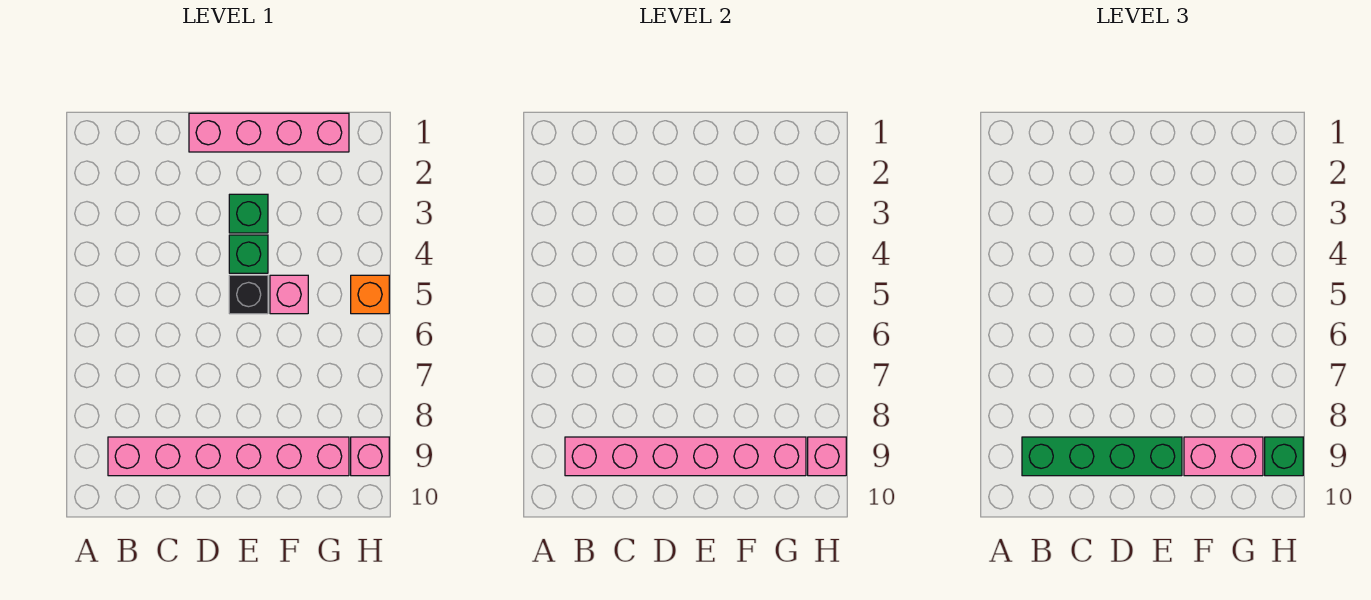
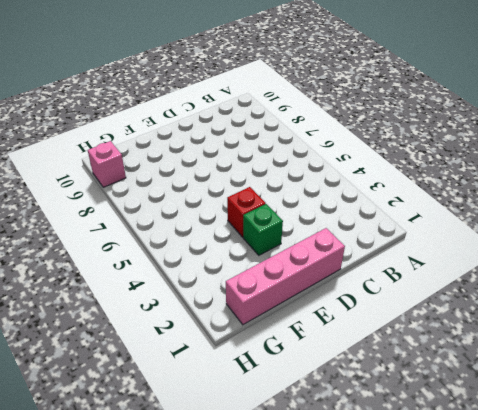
red brick E4 level 1 -> green brick E4 level 1
none -> pink brick B9:G9 level 1
none -> black brick E5 level 1
none -> pink brick F5 level 1

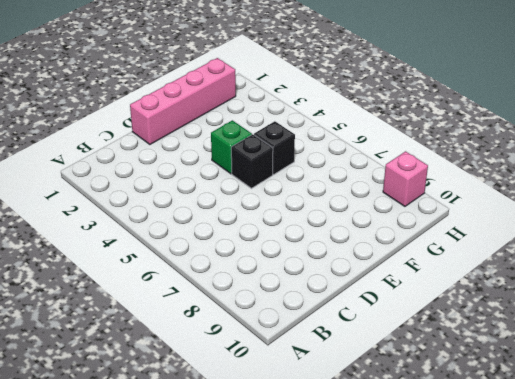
black brick F5 level 1 -> pink brick F5 level 1
none -> pink brick B9:G9 level 1
none -> green brick E3 level 1
none -> orange brick H5 level 1

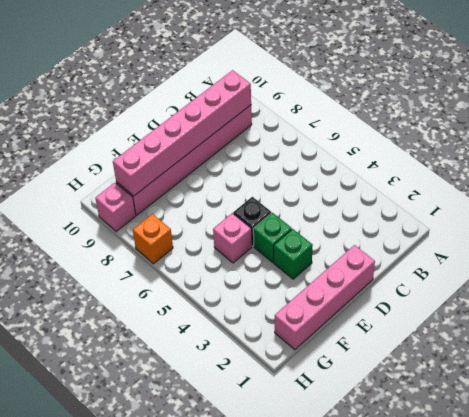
orange brick H7 level 1 -> orange brick H5 level 1
none -> pink brick H9 level 2
none -> green brick B9:E9 level 3
none -> pink brick F9:G9 level 3

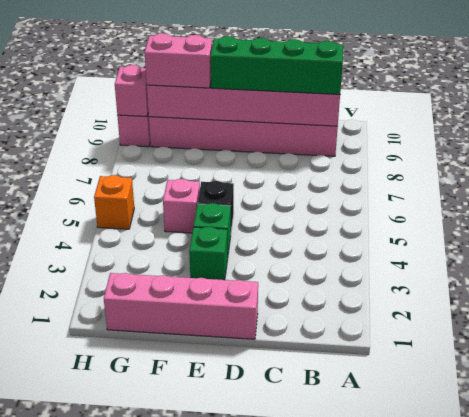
none -> green brick H9 level 3

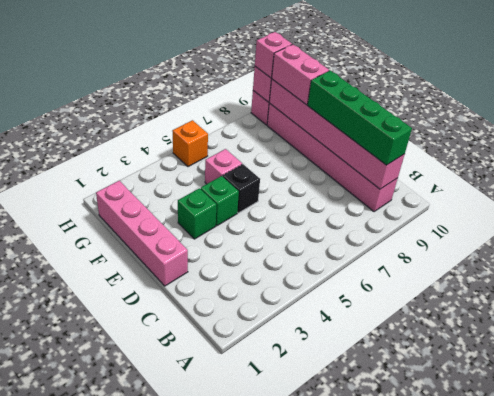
pink brick H9 level 3 -> green brick H9 level 3

